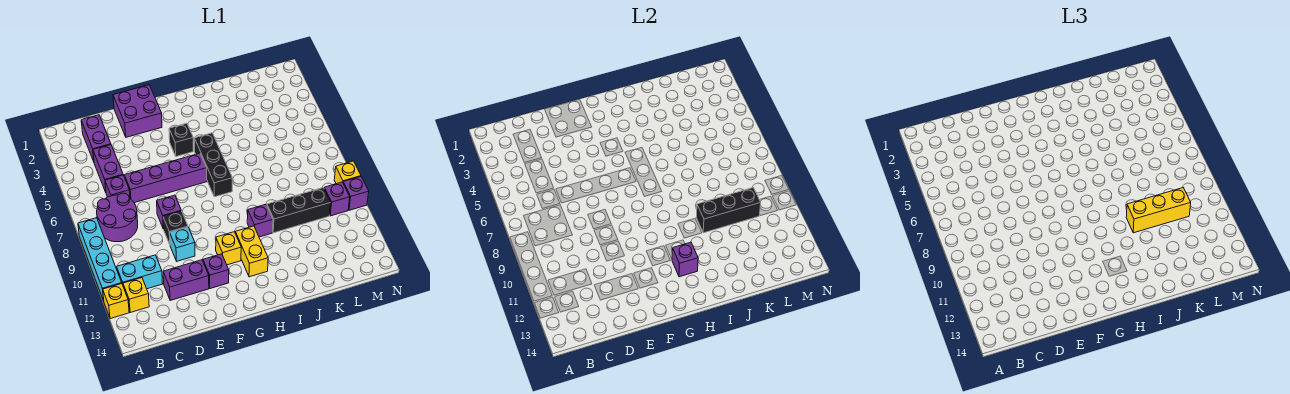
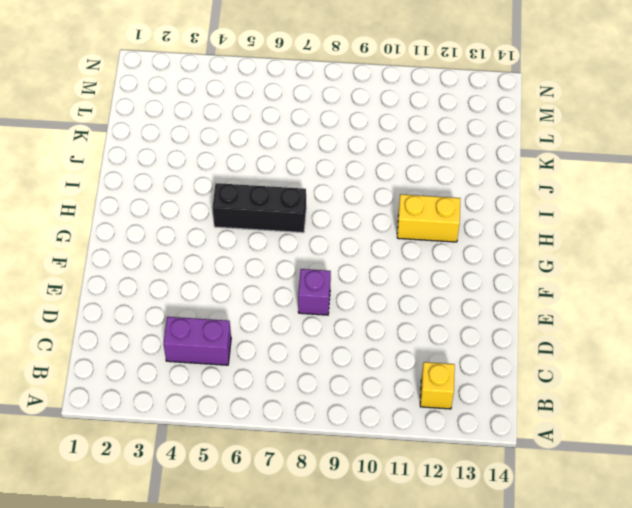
none -> cyan brick A8:A11 level 1
none -> yellow brick A12 level 1
none -> purple round brick B7:C8 level 1

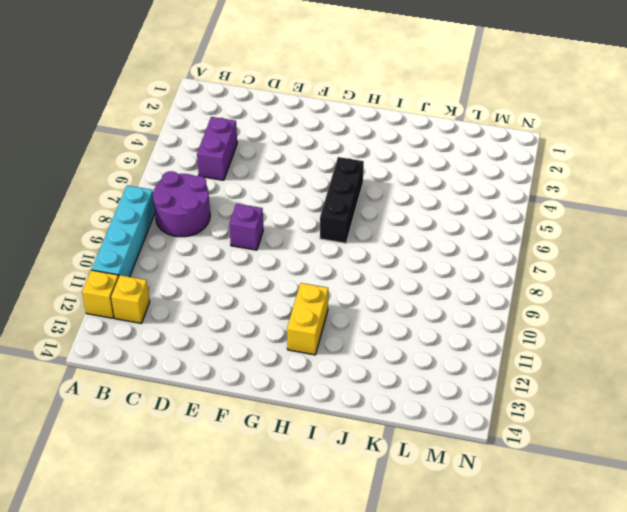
none -> cyan brick B11:C11 level 1
none -> purple brick C2:C3 level 1
none -> purple brick C6 level 1

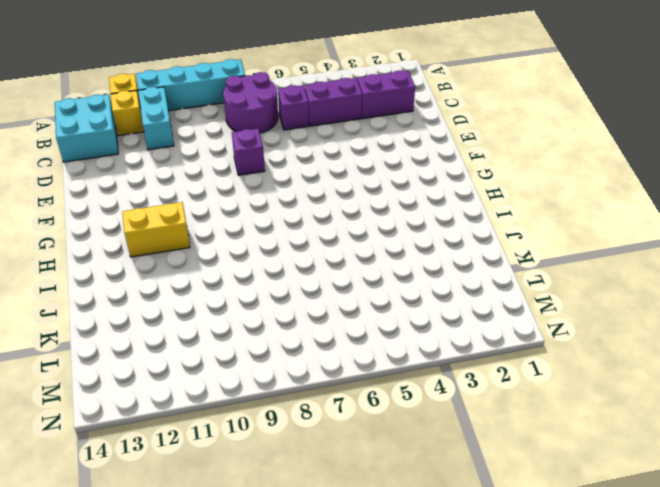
cyan brick B13:C14 level 1 -> none
none -> purple brick D6:G6 level 1
none -> purple brick D12:E12 level 1
none -> purple brick E1:F2 level 1

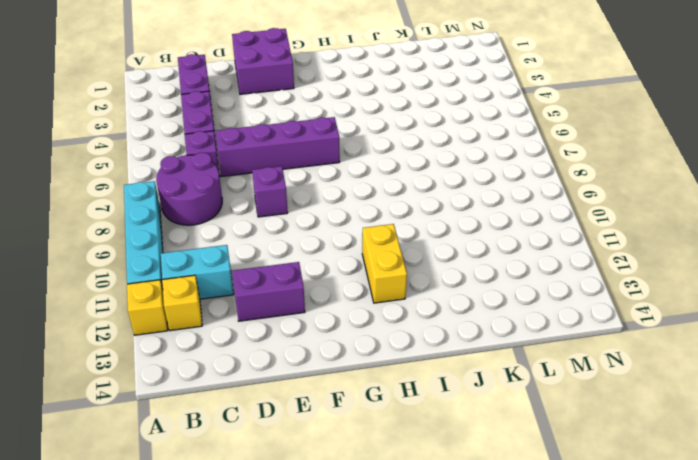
none -> black brick E9 level 1
none -> cyan brick E10 level 1
none -> purple brick F12 level 1

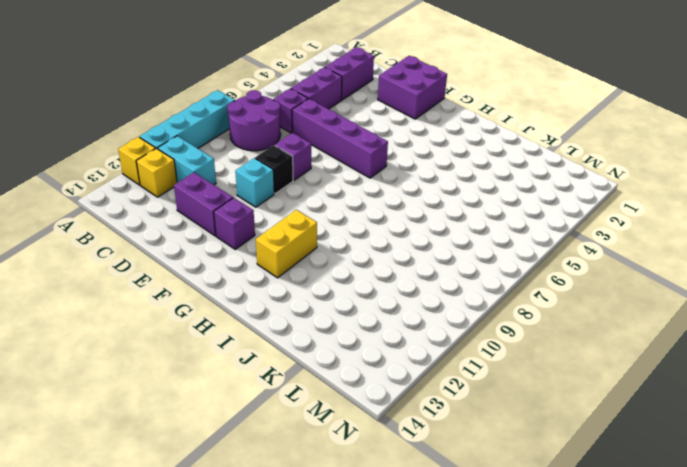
none -> black brick G4 level 1
none -> yellow brick G11 level 1
none -> black brick H5:H7 level 1

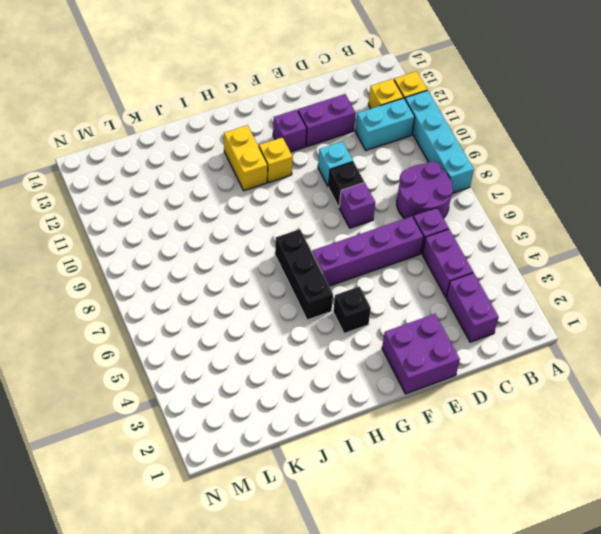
none -> purple brick I10 level 1
none -> black brick J10:L10 level 1
none -> purple brick M10 level 1

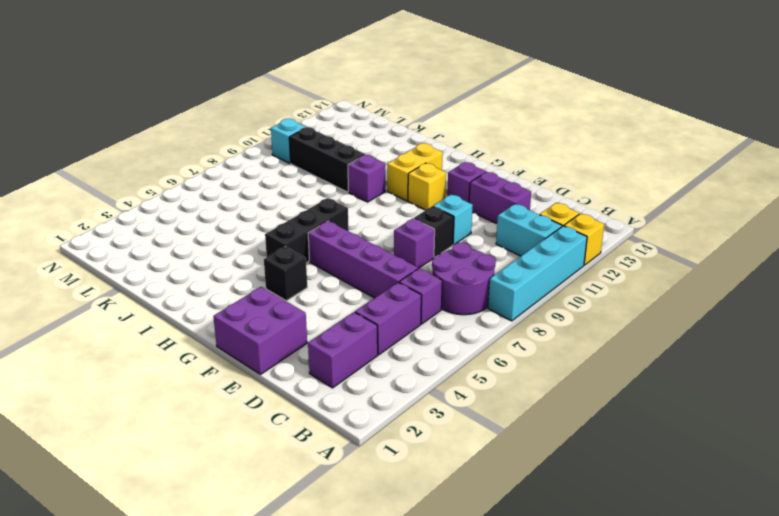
cyan brick M10 level 1 -> purple brick M10 level 1
none -> yellow brick N9 level 1
none -> purple brick N10 level 1
none -> purple brick H12 level 2

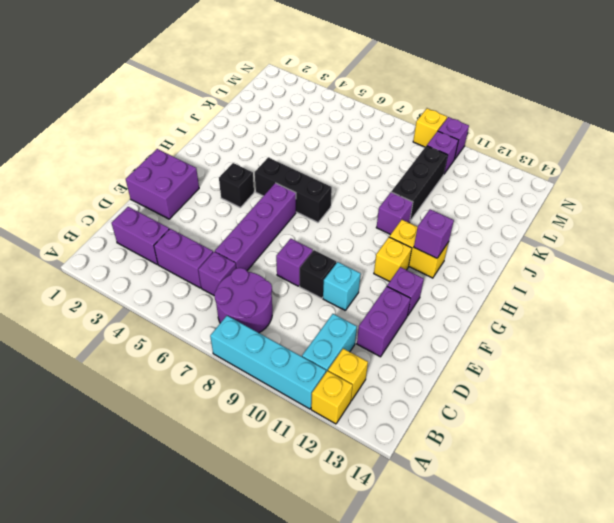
none -> black brick J10:L10 level 2
none -> yellow brick J10:L10 level 3

